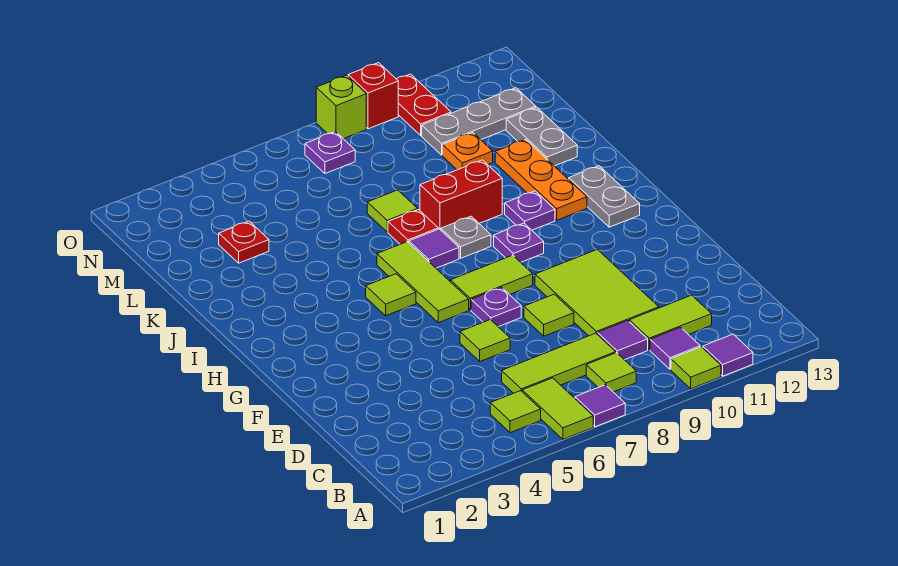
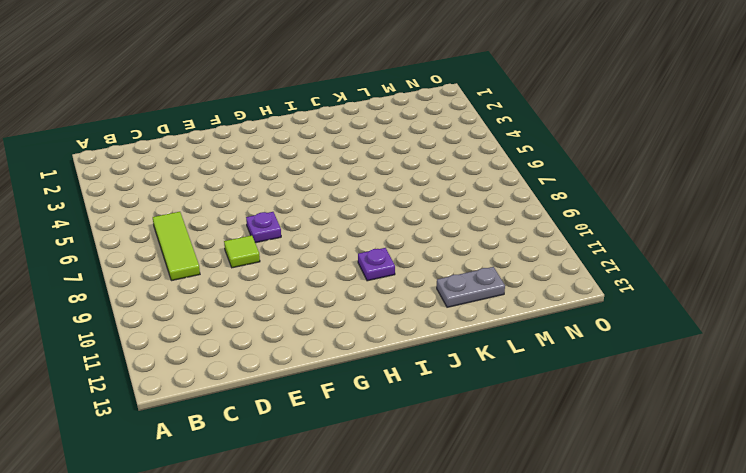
none -> lime tile A6:B6 level 1
none -> purple tile A7 level 1
none -> lime tile A10 level 1
none -> purple tile A11 level 1

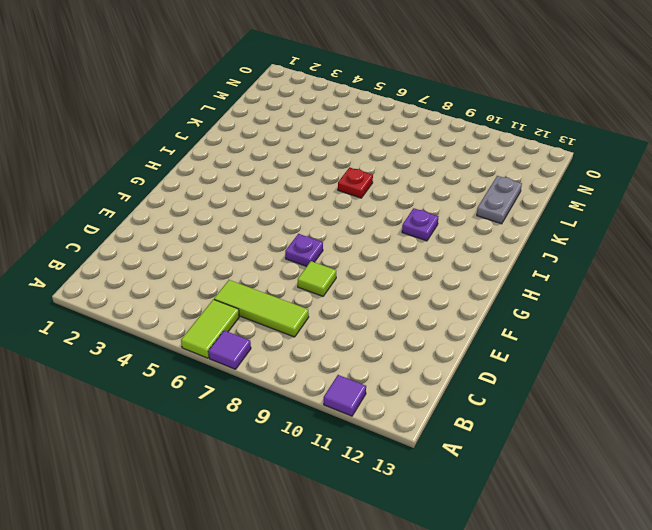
none -> lime tile A10 level 1
none -> lime tile B5 level 1
none -> lime tile B8 level 1
none -> purple tile B10 level 1

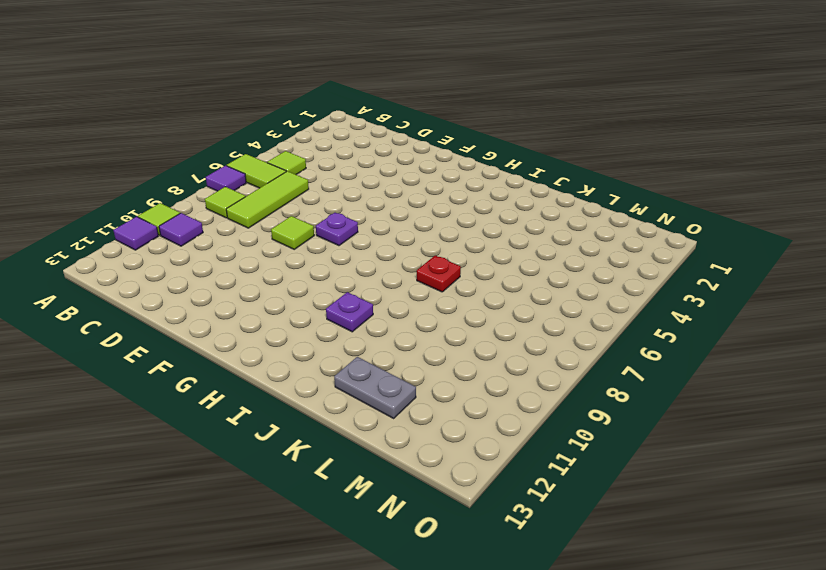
none -> purple tile C9 level 1
none -> lime tile C10:C11 level 1
none -> lime tile D9:F10 level 1
none -> lime tile E6 level 1

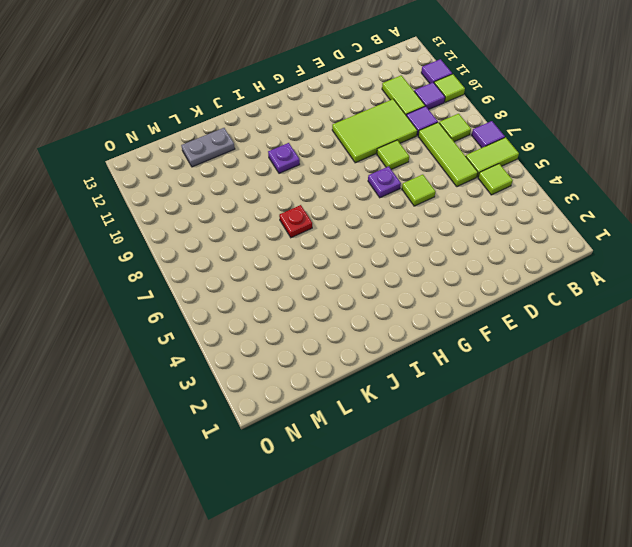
none -> lime tile G6:I6 level 1
none -> lime tile G7:G8 level 1
none -> lime tile H5 level 1
none -> purple plate H9 level 1

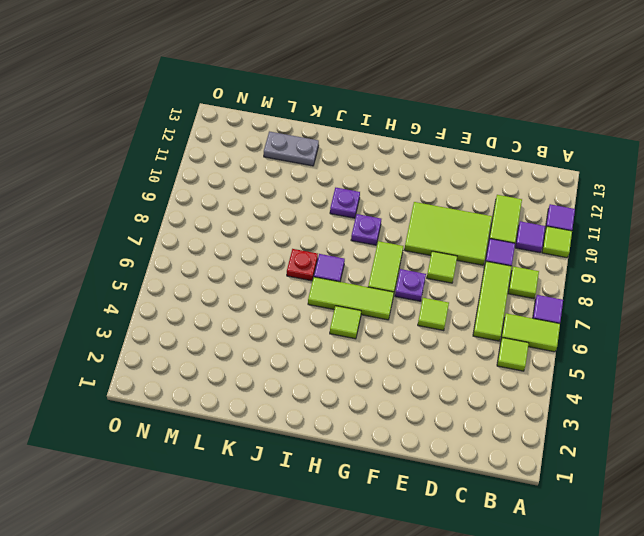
none -> grey plate H12:I12 level 1
none -> grey plate I8 level 1
none -> orange plate I11:K11 level 1
none -> red brick J8:J9 level 1

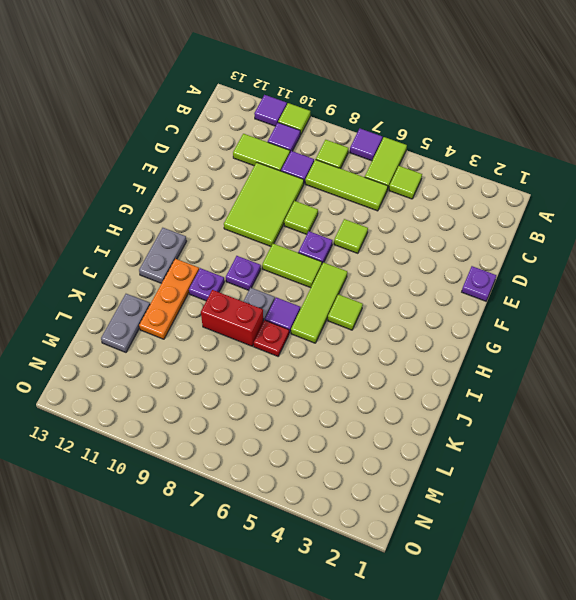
purple plate E1 level 1 -> purple plate N7 level 1
none -> lime tile K7 level 1
none -> red plate L3 level 1
none -> orange plate L10 level 1
none -> grey plate M10:M12 level 1

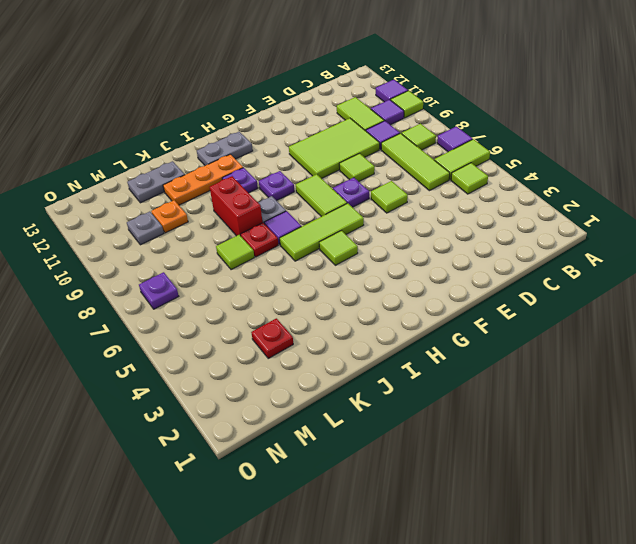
grey plate M10 level 1 -> grey plate M10:M12 level 1
none -> red plate N10:O10 level 1
none -> lime brick O8 level 1
none -> red brick O9 level 1

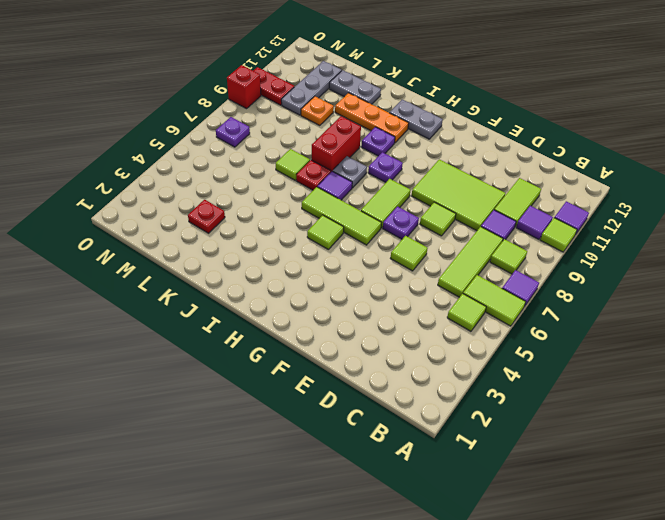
none -> lime brick O8 level 1

